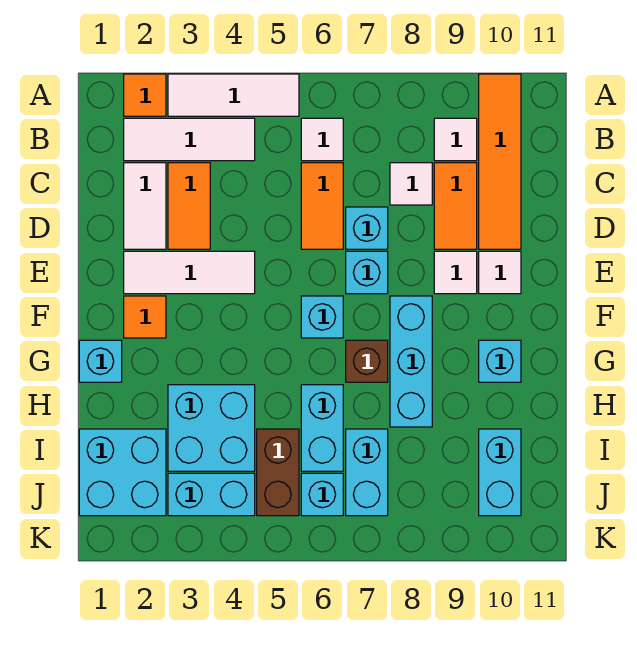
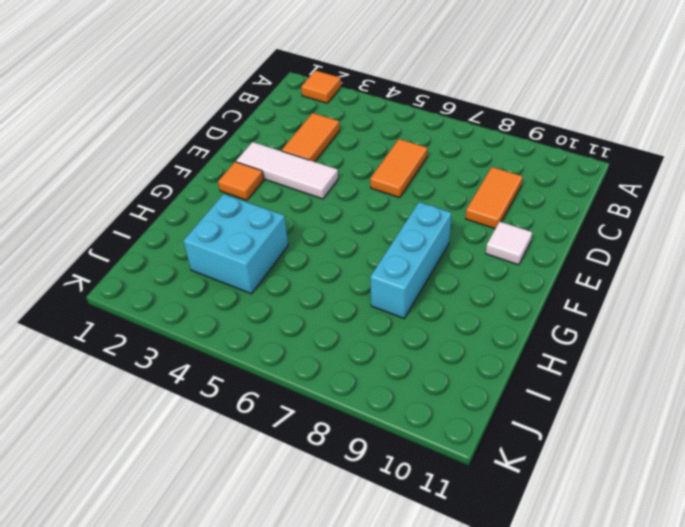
none -> white tile A3:A5 level 1
none -> orange tile A10:D10 level 1
none -> white tile B2:B4 level 1
none -> white tile B6 level 1

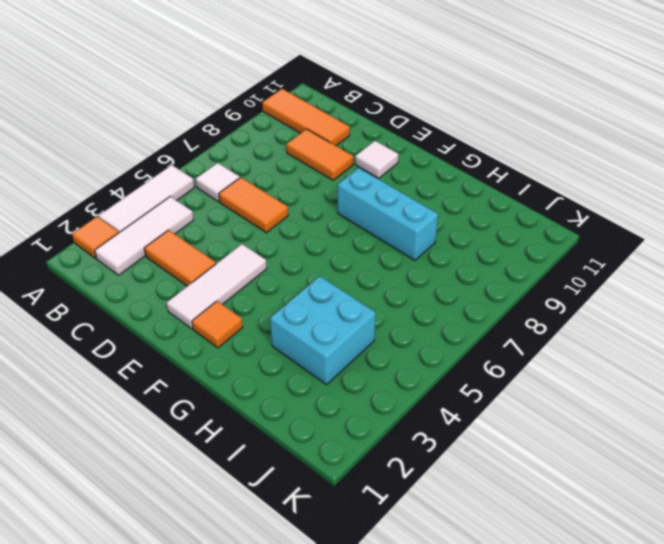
orange tile A10:C10 level 1 -> orange tile A10:D10 level 1
none -> white tile B9 level 1
none -> white tile C2:D2 level 1
none -> white tile C8 level 1
none -> cyan brick D7 level 1

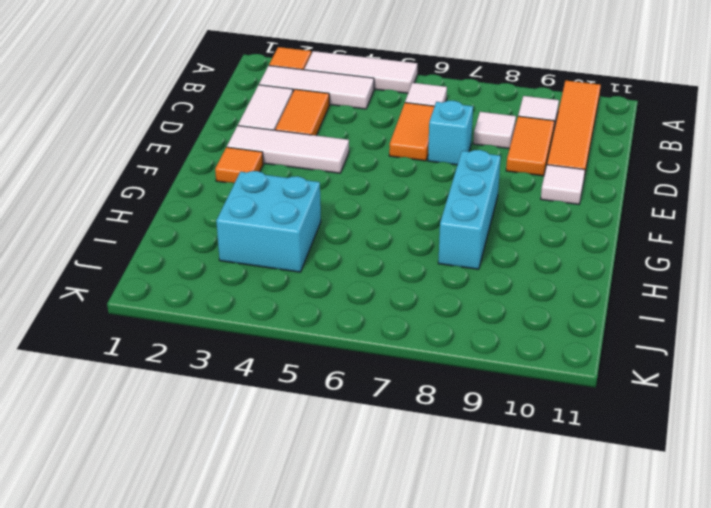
none -> cyan brick E7 level 1
none -> white tile E9 level 1
none -> cyan brick F6 level 1
none -> cyan brick G1 level 1

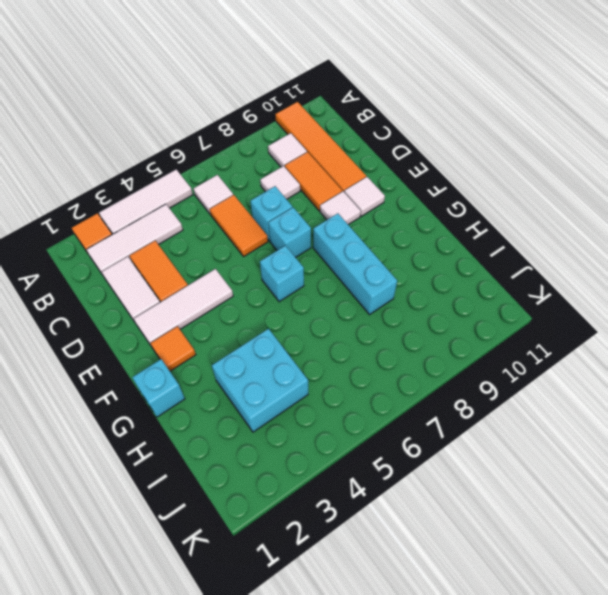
none -> brown brick G7 level 1
none -> cyan brick G10 level 1
none -> cyan brick H6:I6 level 1
none -> cyan brick I1:J2 level 1

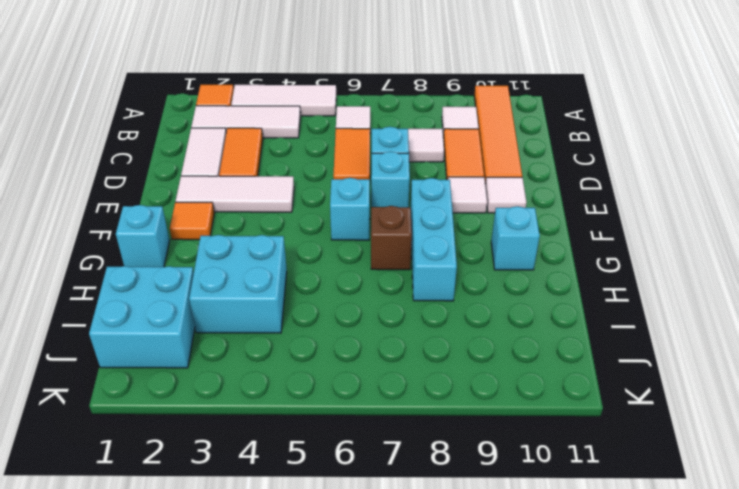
none -> cyan brick H6:I6 level 1
none -> brown brick I5:J5 level 1
none -> cyan brick I7:J7 level 1
none -> cyan brick I10:J10 level 1

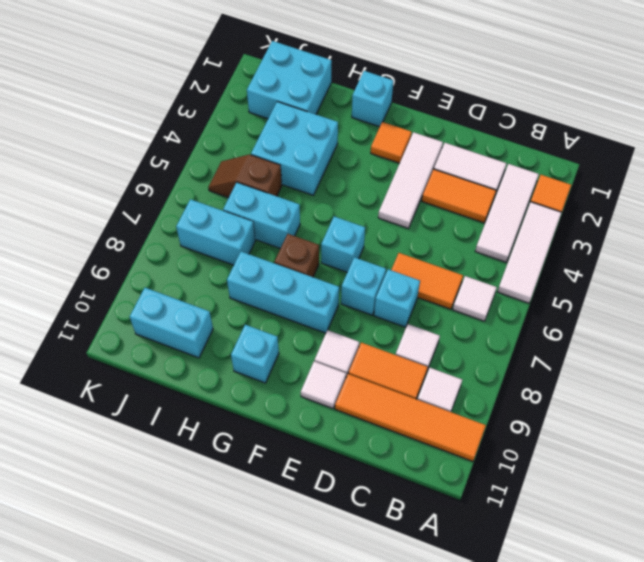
brown slope I5:J5 level 1 top I -> brown brick I5:J5 level 1
none -> cyan brick J3:J4 level 1
none -> cyan brick J6 level 1

